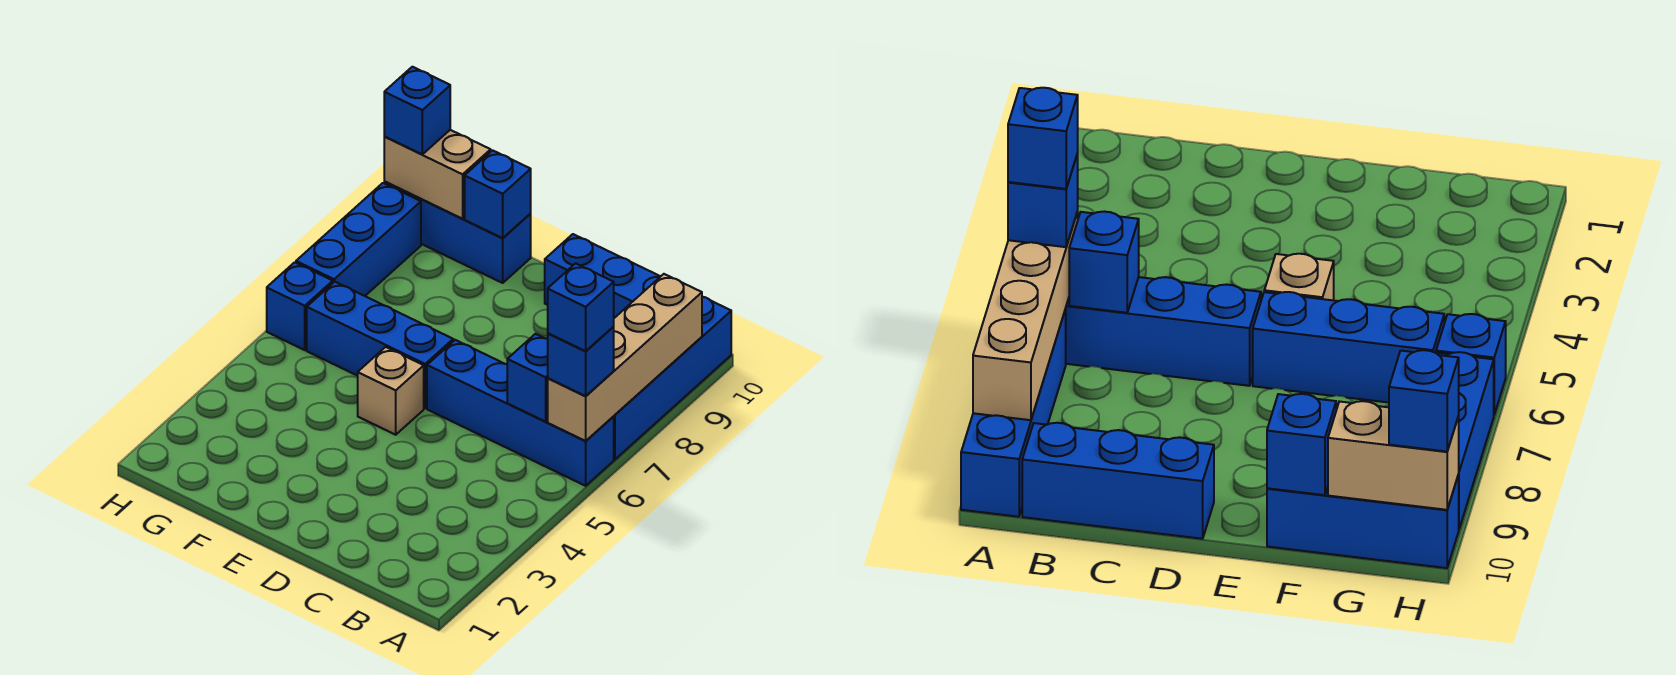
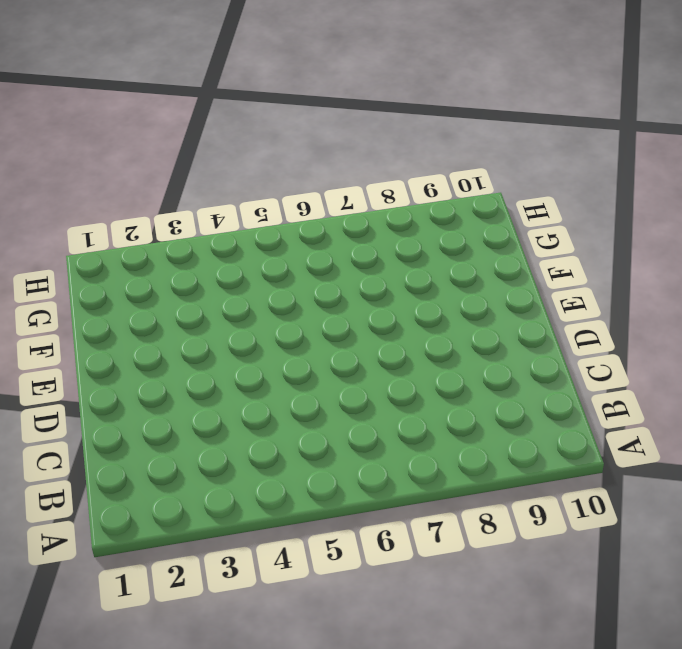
none -> blue brick A6:D6 level 1
none -> blue brick A7:A10 level 1
none -> blue brick B10:D10 level 1

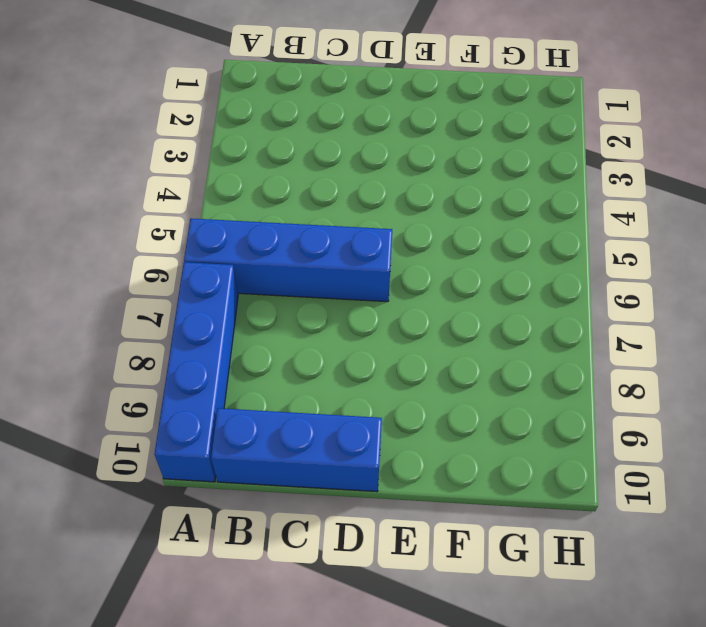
none -> tan brick E5 level 1
none -> blue brick E6:G6 level 1
none -> blue brick F10:H10 level 1

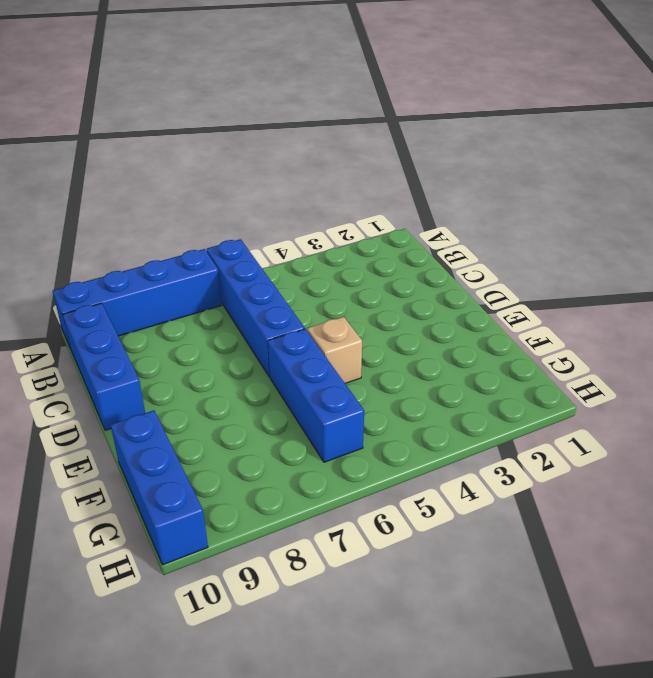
none -> blue brick H6 level 1
none -> blue brick H7:H9 level 1
none -> tan brick A6:A9 level 2

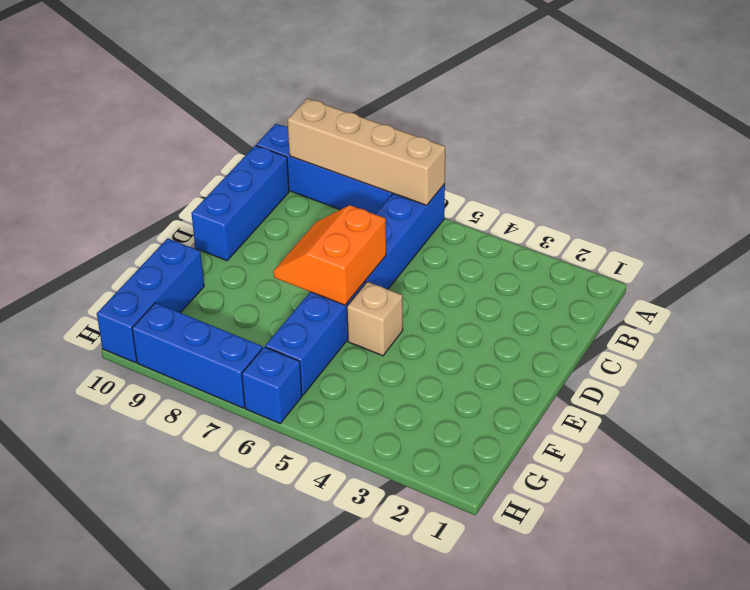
orange slope D6:E7 level 2 top 6 -> none
none -> blue brick B6 level 2
none -> blue brick F10 level 2
none -> tan brick G10:H10 level 2

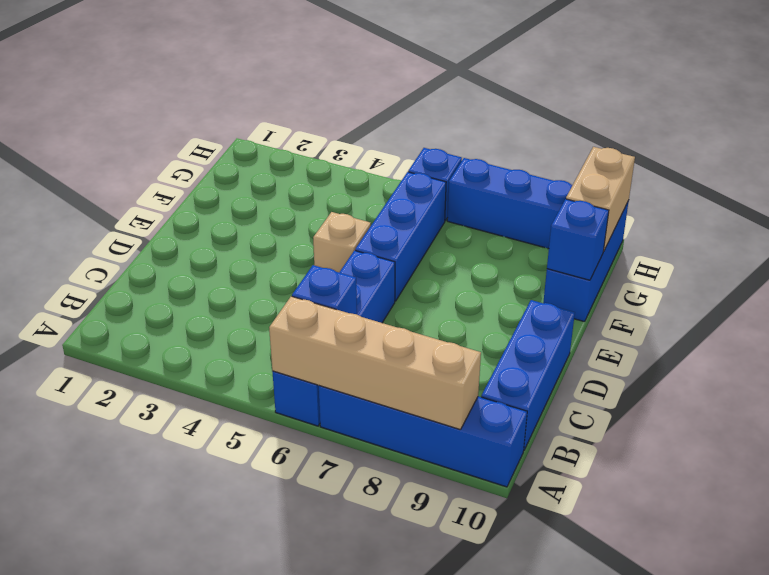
none -> blue brick A6 level 3
none -> blue brick H10 level 3
none -> blue brick A6 level 4

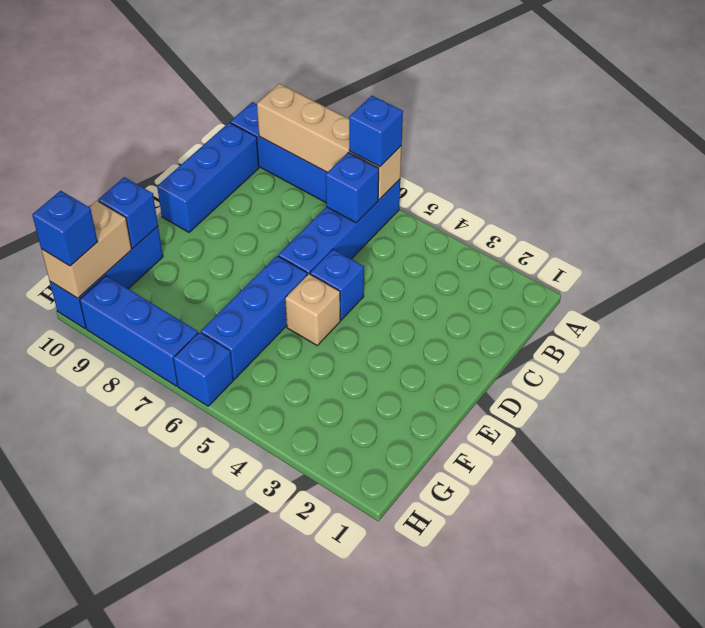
blue brick D5 level 1 -> blue brick A6 level 4

